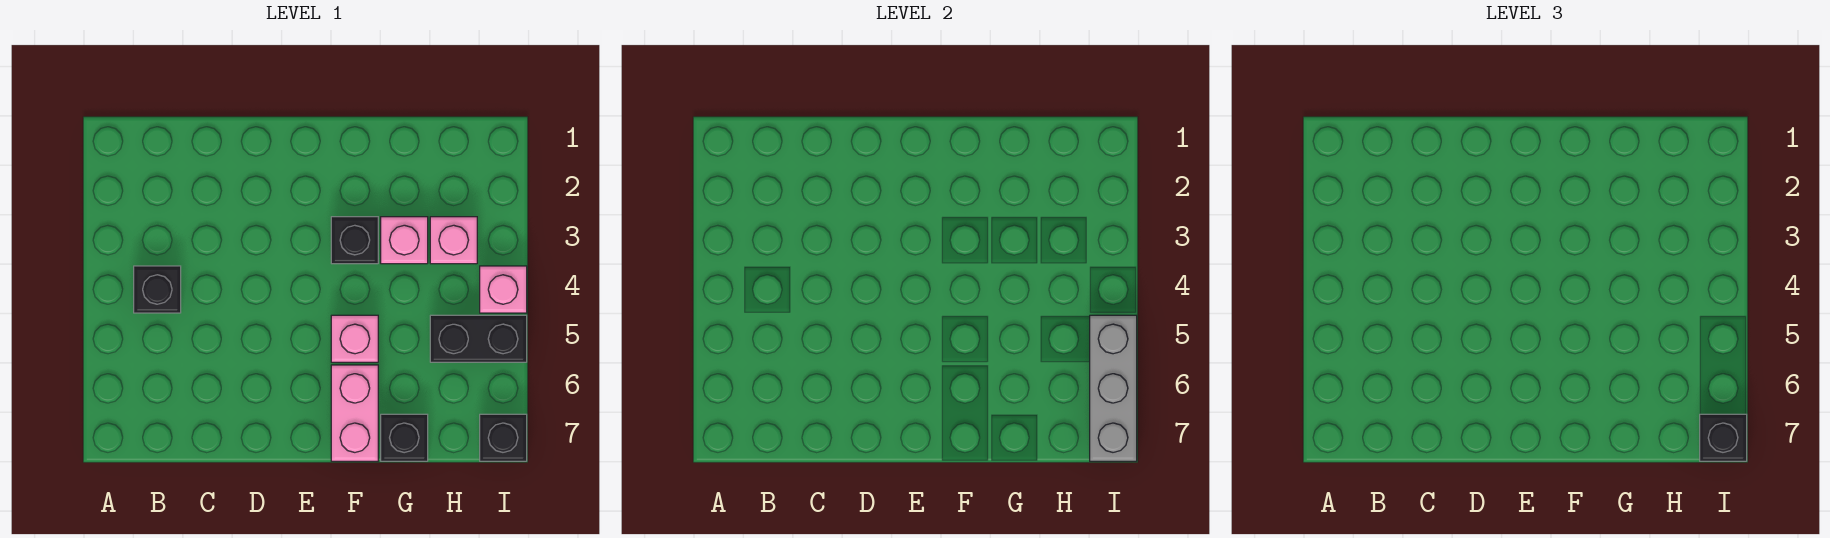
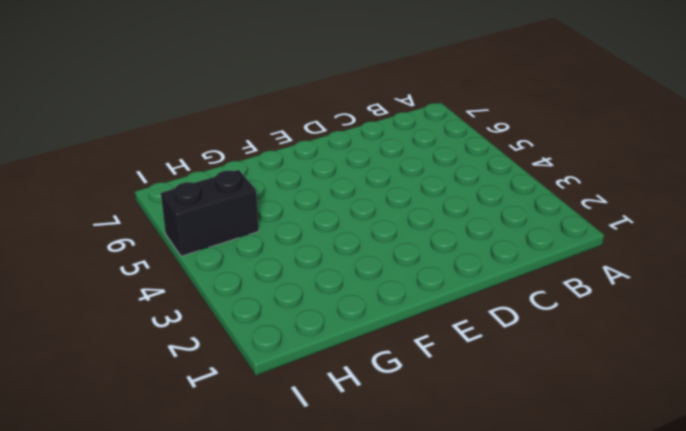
none -> black brick B4 level 1
none -> black brick F3 level 1
none -> pink brick F5 level 1

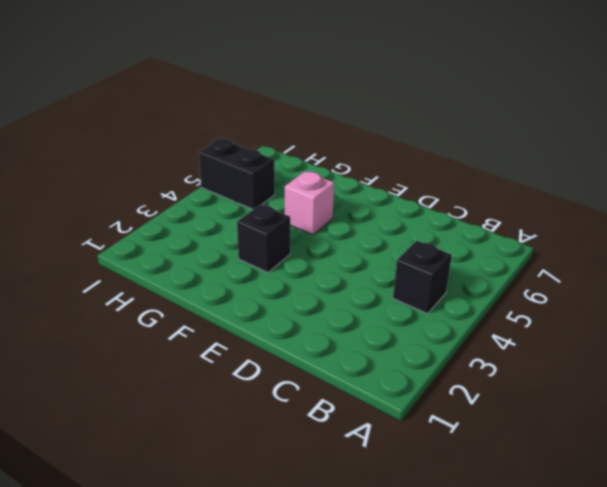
none -> pink brick F6:F7 level 1
none -> pink brick G3 level 1
none -> black brick G7 level 1

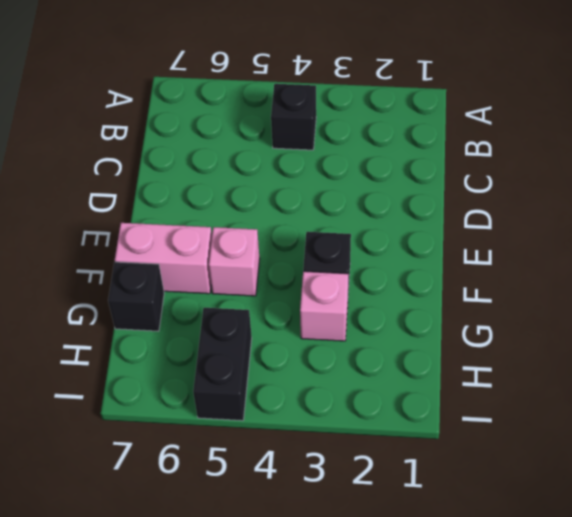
none -> pink brick H3 level 1
none -> pink brick I4 level 1
none -> black brick I7 level 1

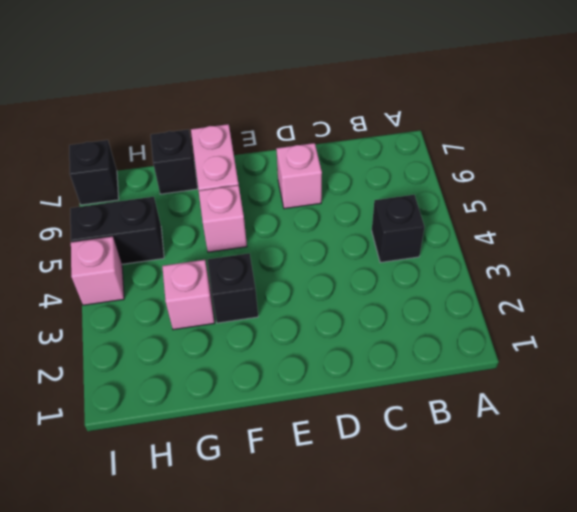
pink brick D6 level 1 -> pink brick H3 level 1
none -> grey brick I5:I7 level 2
none -> black brick I7 level 3

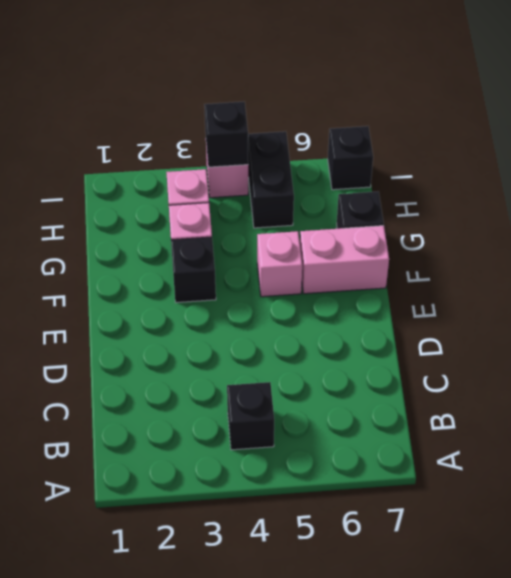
black brick I4 level 2 -> black brick I7 level 3
none -> grey brick I5:I7 level 2

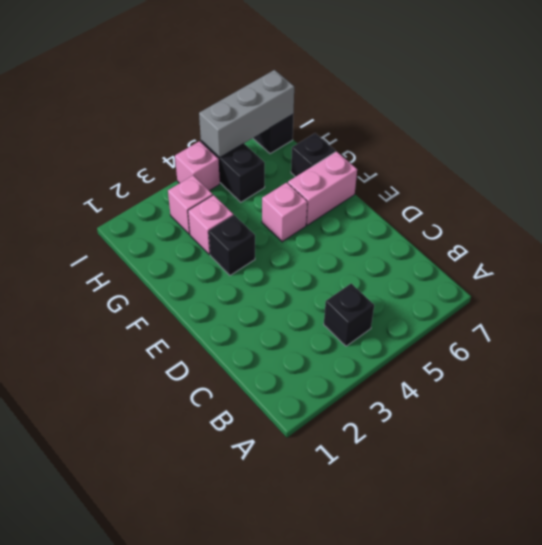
none -> black brick I7 level 3

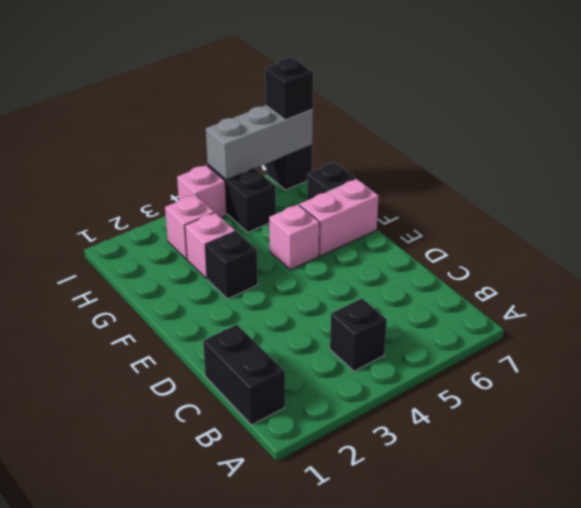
black brick B1:C1 level 1 -> none

